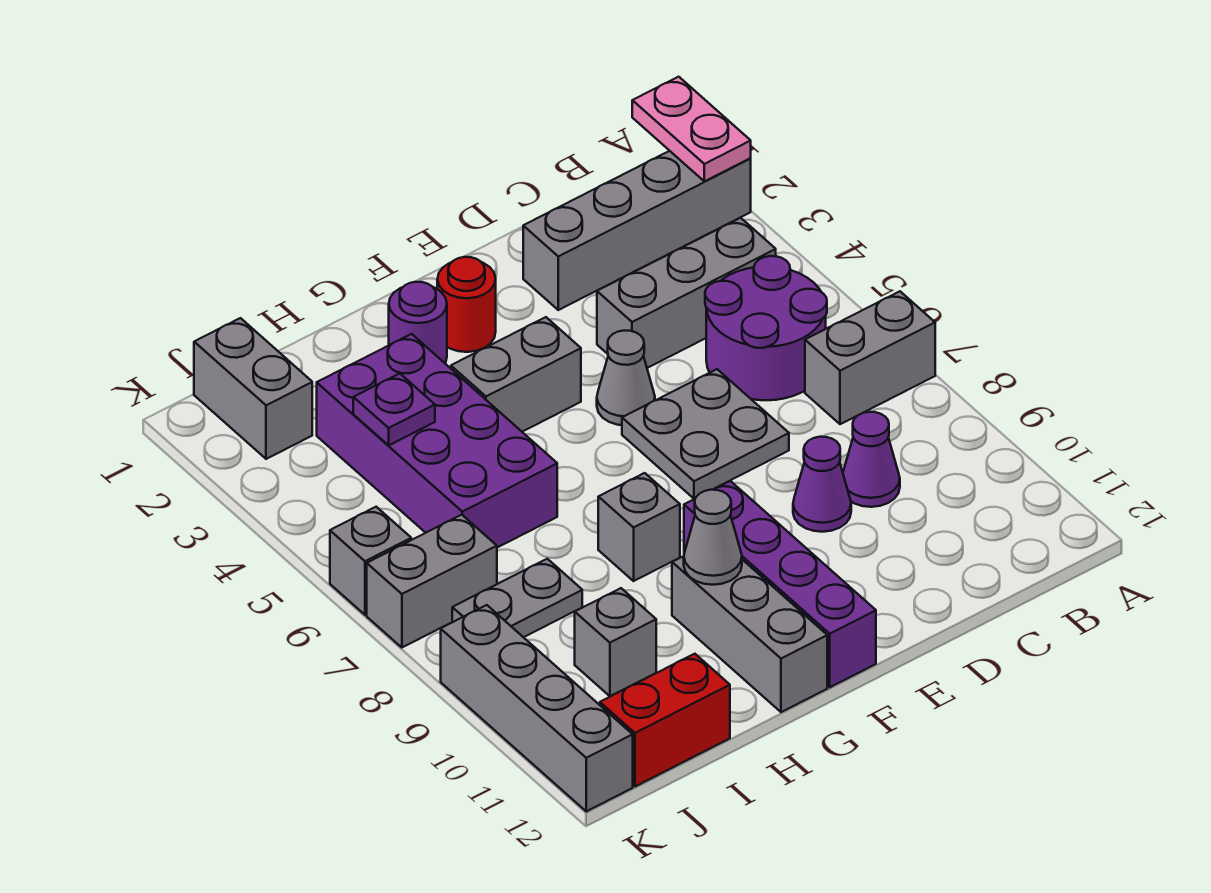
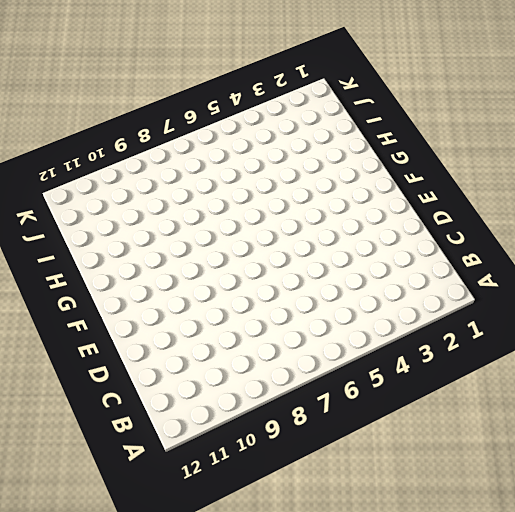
none -> grey brick A2:D2 level 1
none -> grey brick A7:B7 level 1
none -> grey brick B4:D4 level 1

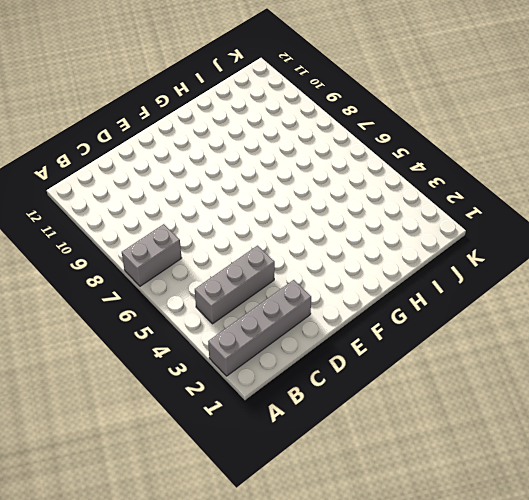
none -> purple round brick B5:C6 level 1
none -> purple cone C9 level 1
none -> grey plate D6:E7 level 1

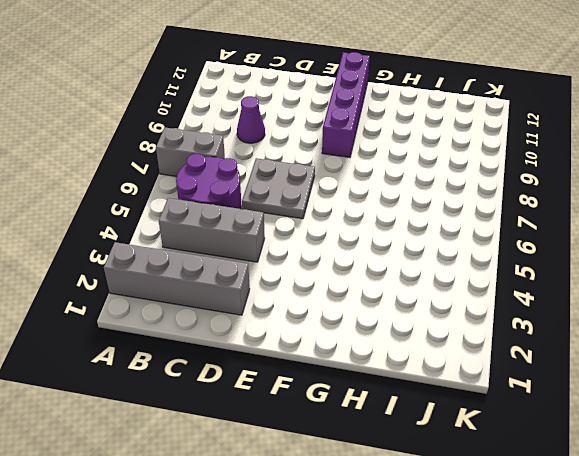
none -> purple cone D9 level 1
none -> grey cone E5 level 1
none -> red round brick F2 level 1

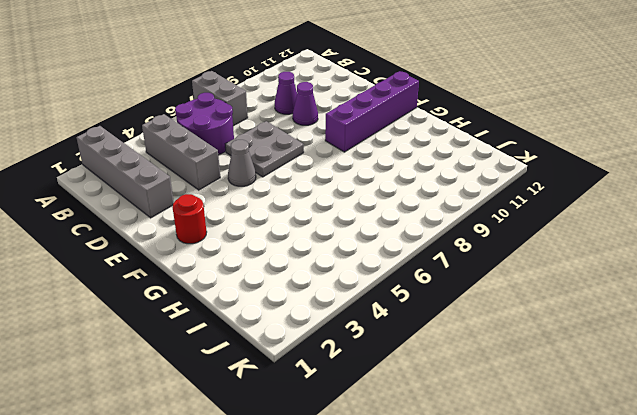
none -> grey brick F4:G4 level 1
none -> purple round brick G2 level 1
none -> grey brick G8 level 1

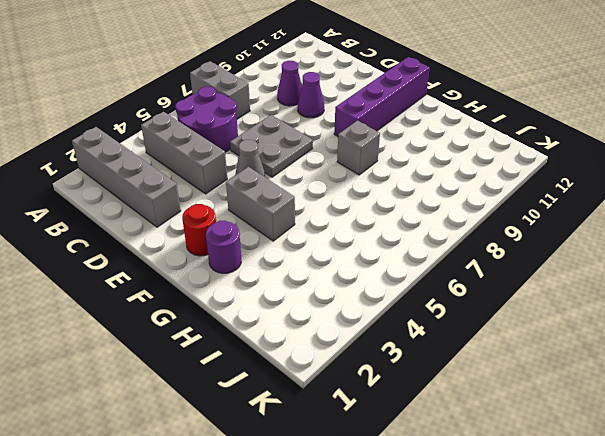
none -> grey brick G10:G12 level 1
none -> purple brick H3:I6 level 1
none -> grey plate I8:J8 level 1

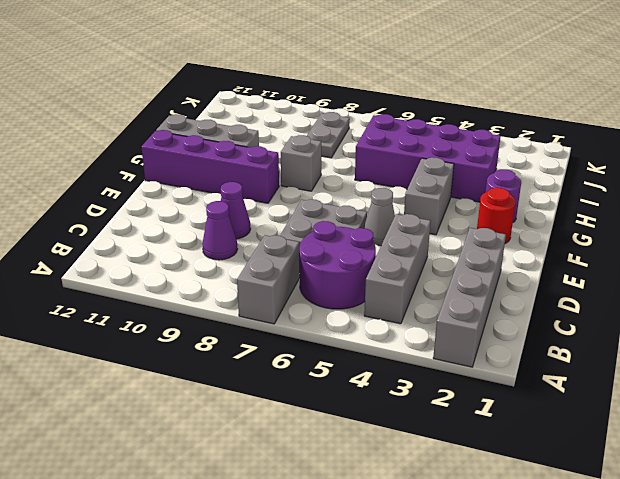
none -> grey brick I10 level 1
none -> red brick I12:J12 level 1
none -> grey brick J1:J2 level 1

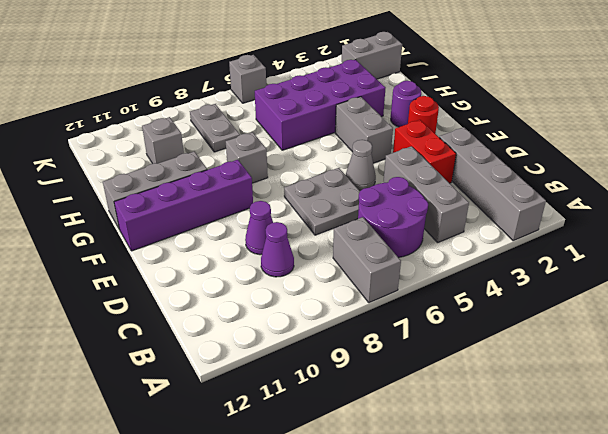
red brick D3:E3 level 1 -> red brick I12:J12 level 1
none -> grey brick J7:K7 level 1
none -> grey brick K9:K12 level 1
none -> pink plate A1:A2 level 2

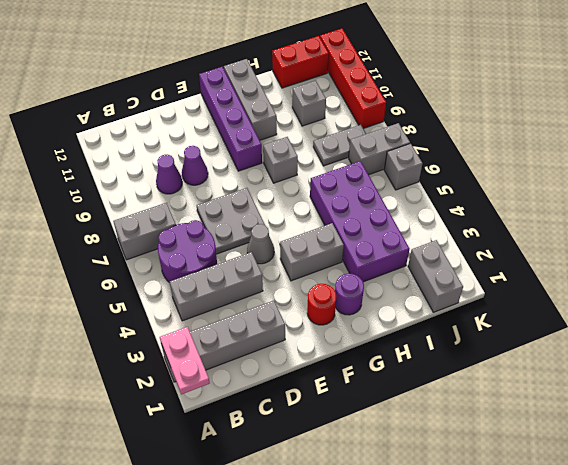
red brick K9:K12 level 1 -> grey brick K9:K12 level 1
none -> grey cone G10 level 2
none -> purple plate I4 level 2

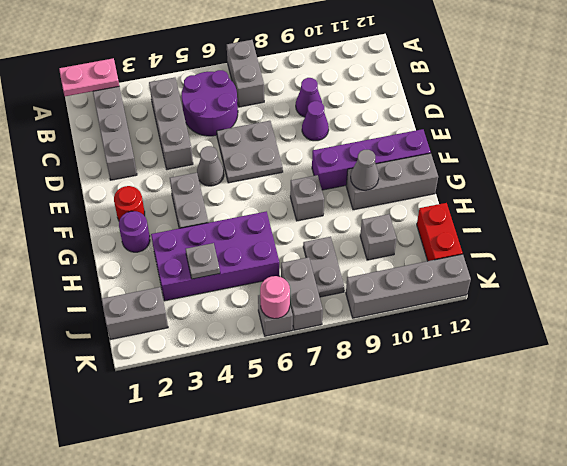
grey plate I4 level 2 -> purple plate I4 level 2
pink round brick K6 level 2 -> none

